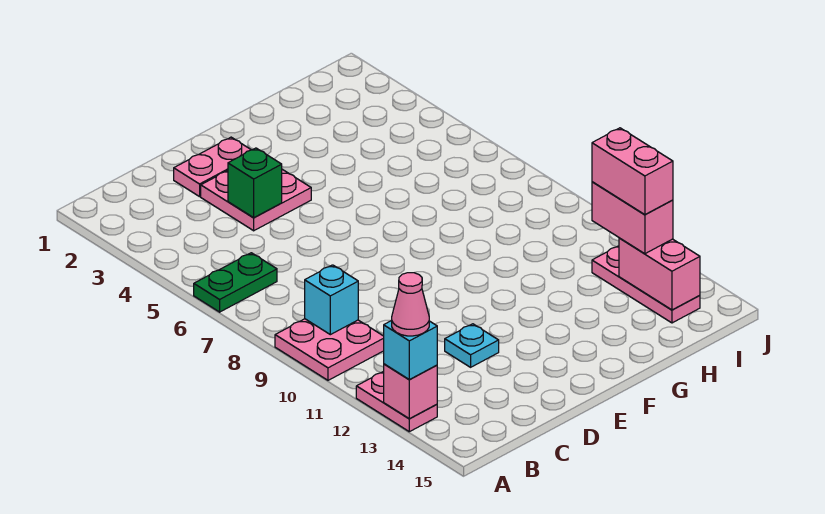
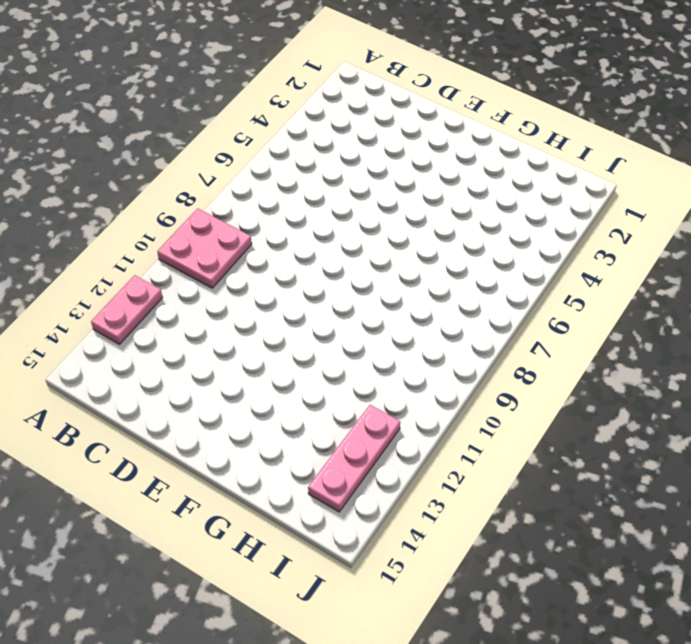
none -> green plate A6:B6 level 1
none -> pink plate D2:E2 level 1
none -> pink plate D3:E4 level 1

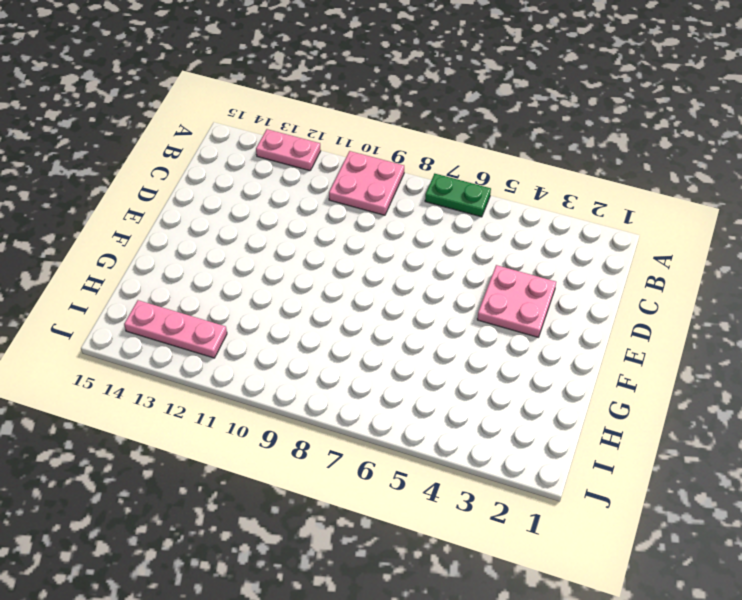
green plate A6:A7 level 1 -> green plate A6:B6 level 1
none -> pink plate D2:E2 level 1
none -> cyan plate D12 level 1
none -> pink brick A13 level 2

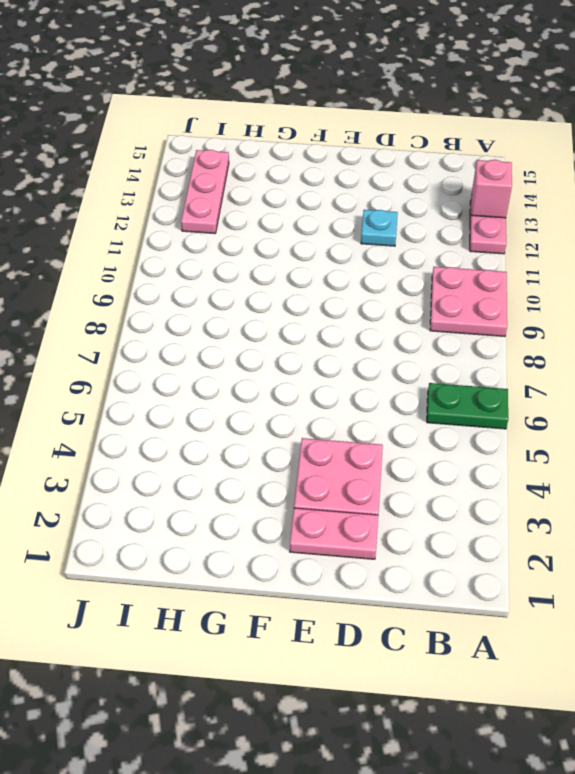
none -> cyan brick B9 level 2
none -> green brick D4 level 2
none -> pink brick I13:I14 level 2

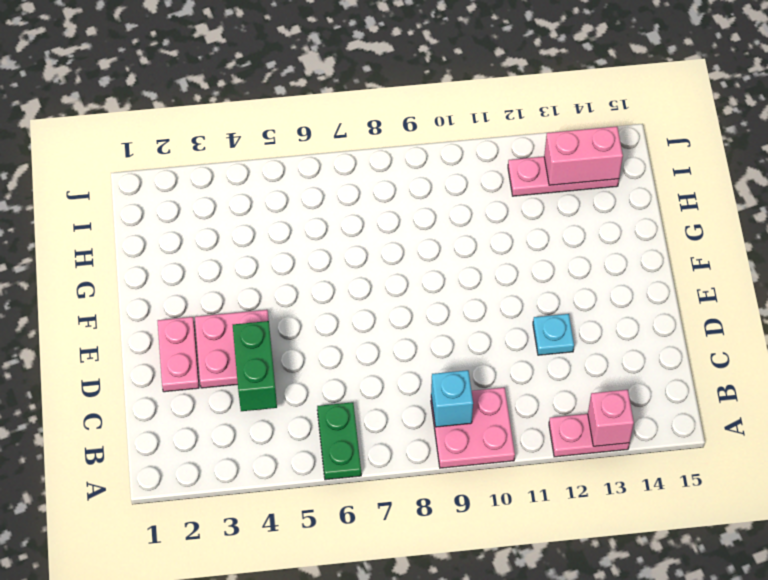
green brick C4:D4 level 2 -> green brick D4 level 2
none -> cyan brick A13 level 3
none -> pink brick I12:I13 level 3
none -> pink cone A13 level 4

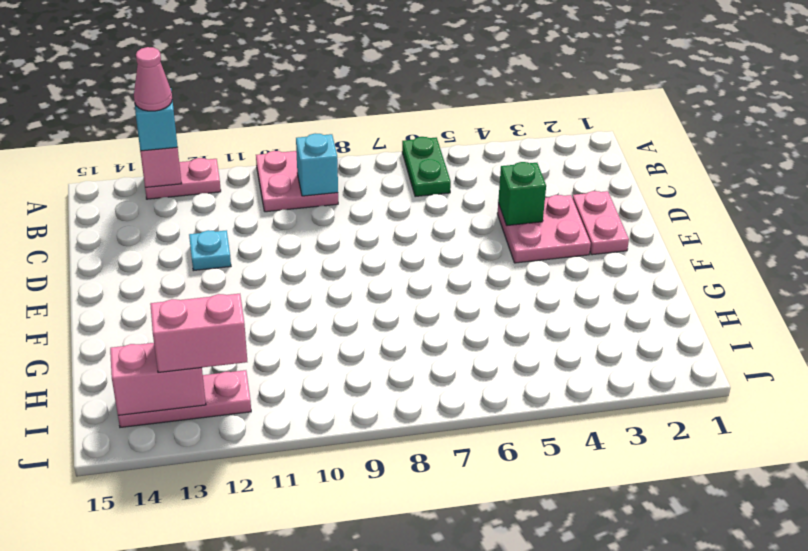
none -> pink brick I12:I13 level 4

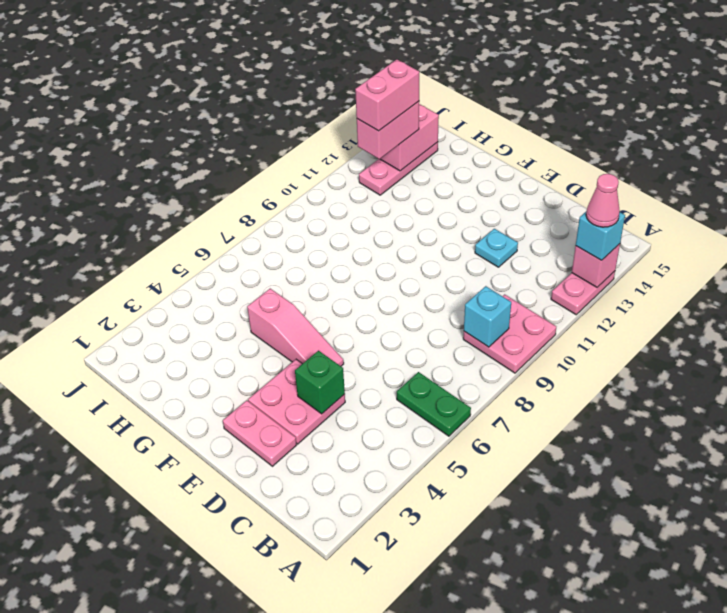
pink slope E5:G5 level 1 top G -> none

